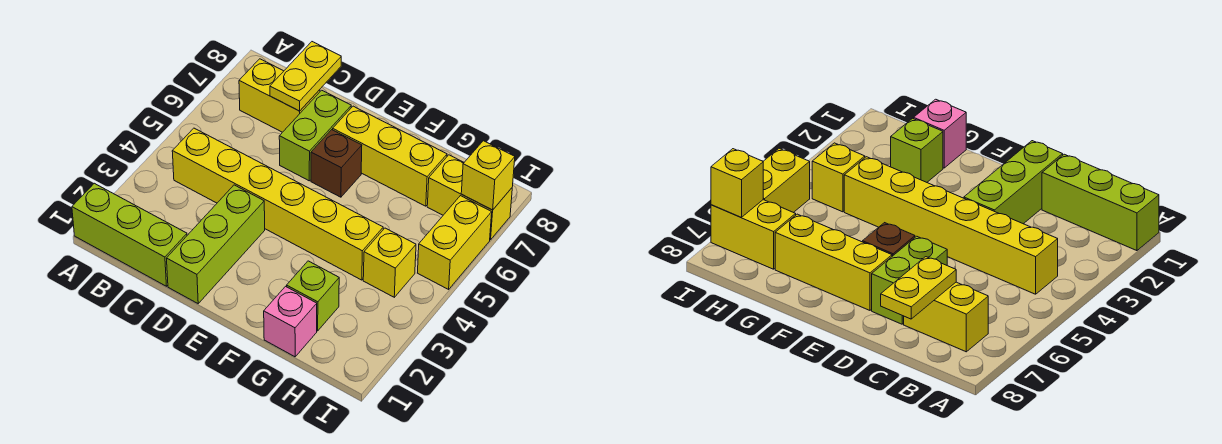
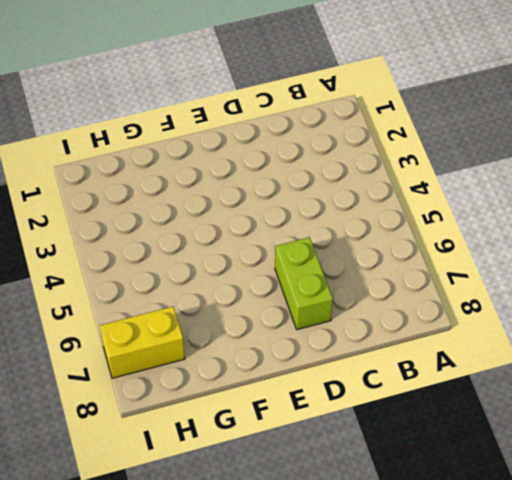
none -> lime brick A1:C1 level 1
none -> yellow brick B4:G4 level 1
none -> yellow brick B7:C7 level 1

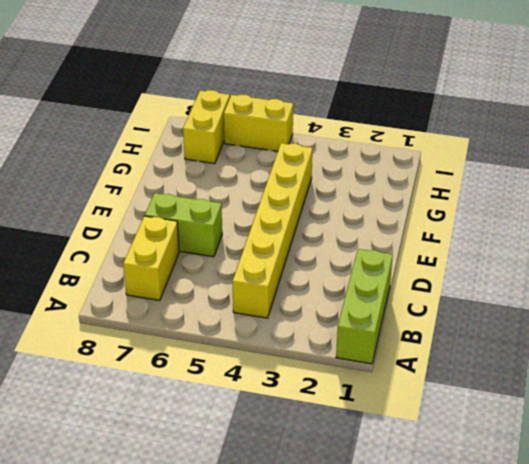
none -> lime brick D1:D3 level 1
none -> brown brick E6 level 1
none -> yellow brick E7:G7 level 1

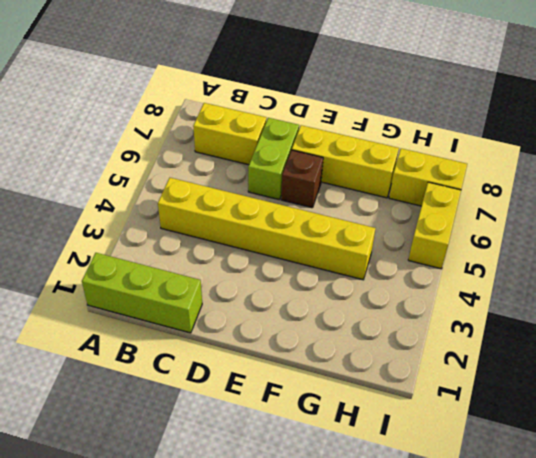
none -> lime brick D1:D3 level 1
none -> pink brick G1 level 1
none -> lime brick G2 level 1

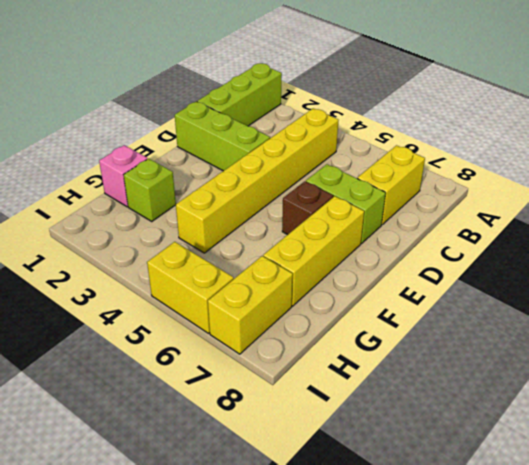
none -> yellow brick H4 level 1
none -> yellow plate C7:C8 level 2
none -> yellow brick I7 level 2

